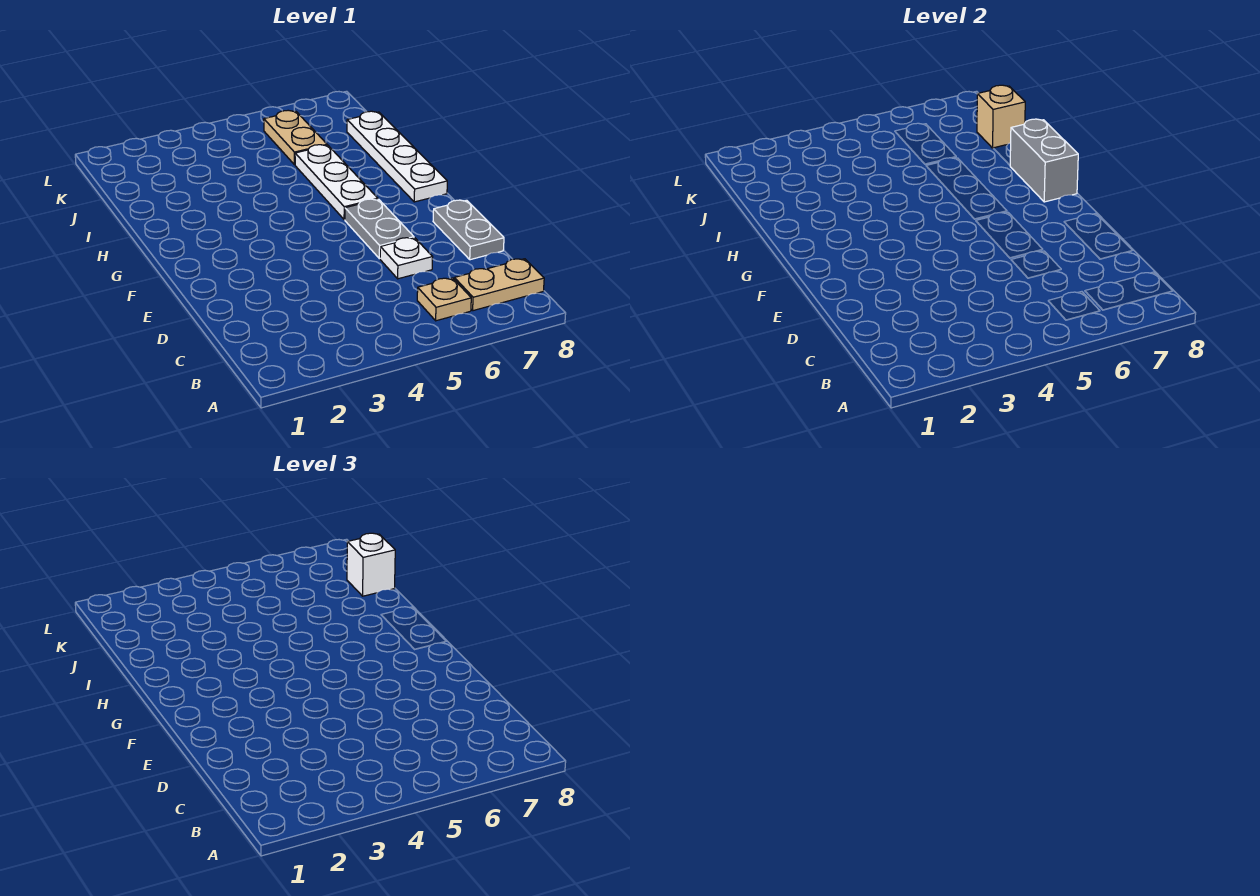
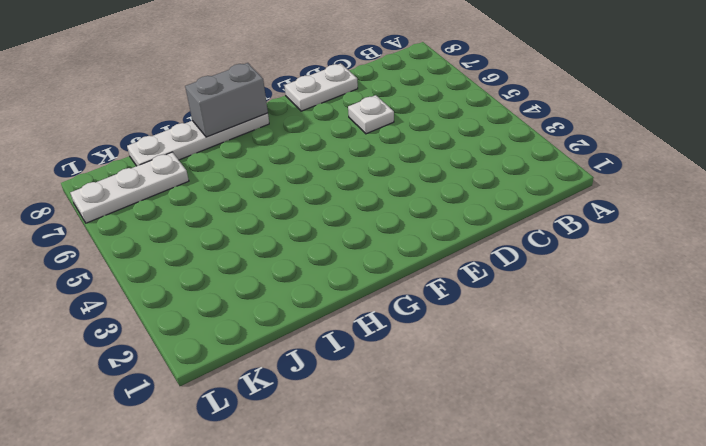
white plate D8:E8 level 1 -> grey plate D8:E8 level 1
white plate J7:L7 level 1 -> white plate G6:I6 level 1
none -> tan plate B6 level 1
none -> tan plate B7:B8 level 1

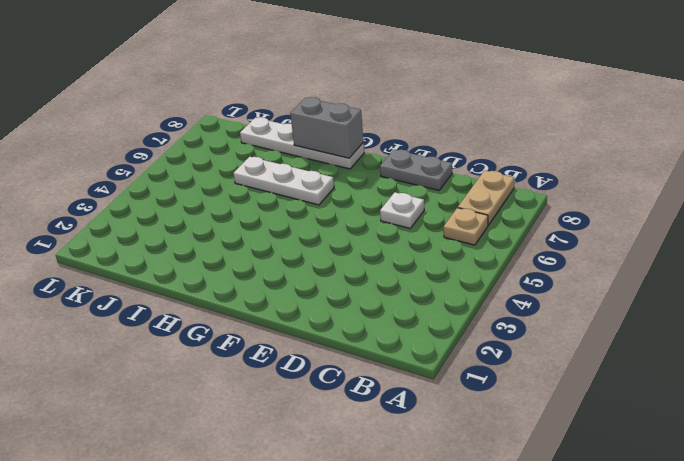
none -> grey plate E6:F6 level 1
none -> tan plate J6:K6 level 1

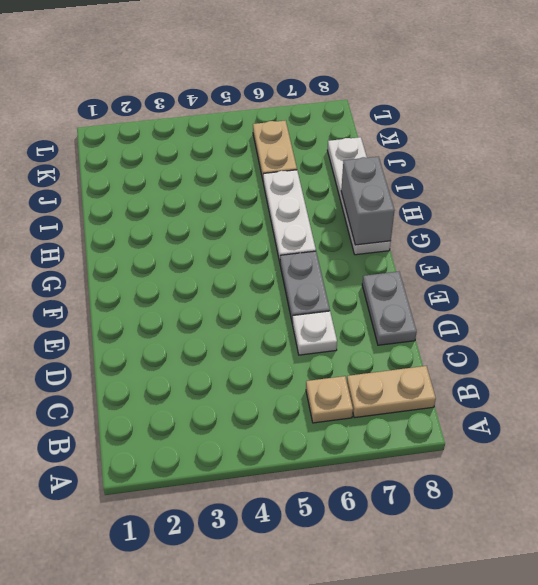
none -> tan brick J8 level 2
none -> white brick J8 level 3

